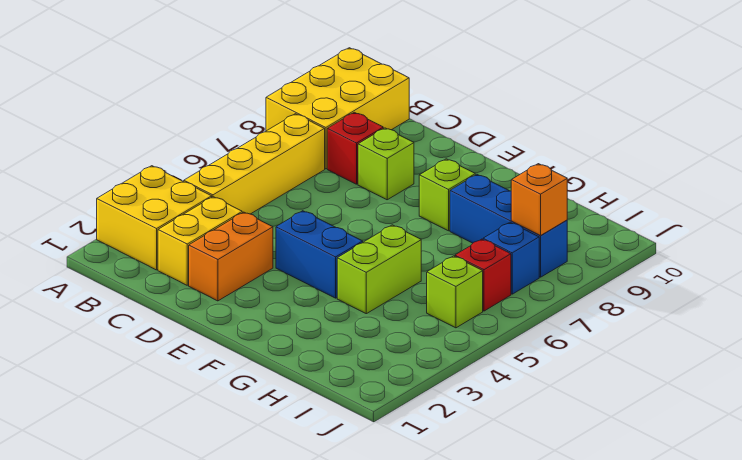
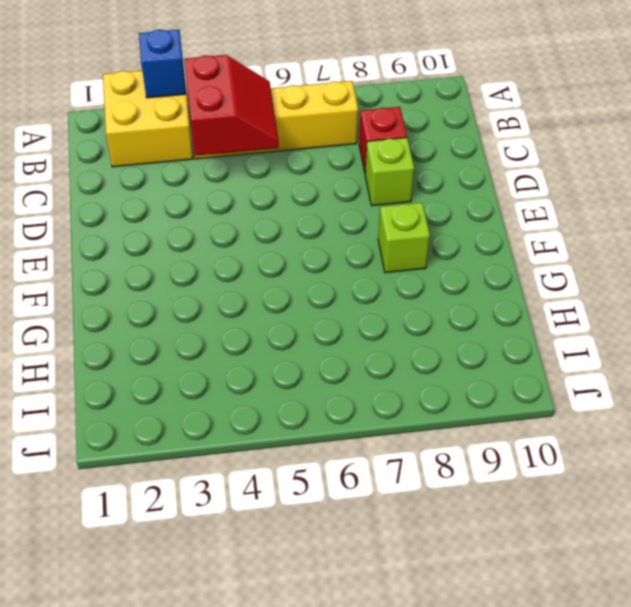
blue brick A3 level 2 -> blue brick I7 level 1
red slope B4:C5 level 2 top 4 -> none
none -> yellow brick A8:B10 level 1
none -> yellow brick C2:C3 level 1
none -> orange brick D2:D3 level 1

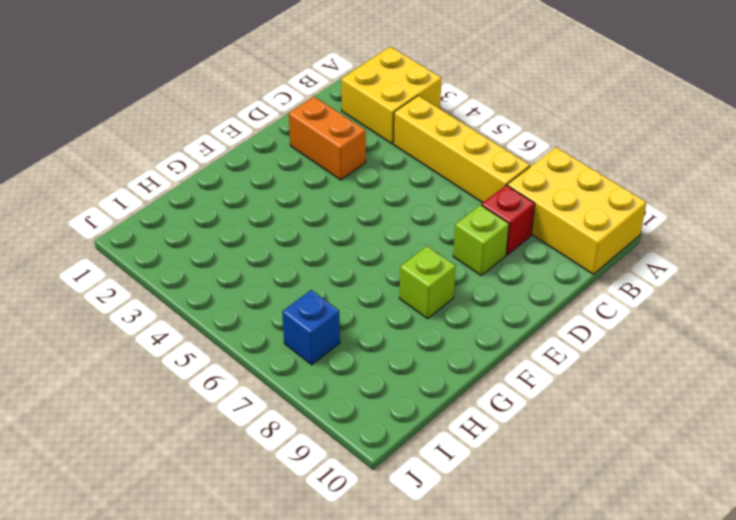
none -> yellow brick C2:C3 level 1
none -> blue brick E4:F4 level 1
none -> lime brick G4:G5 level 1

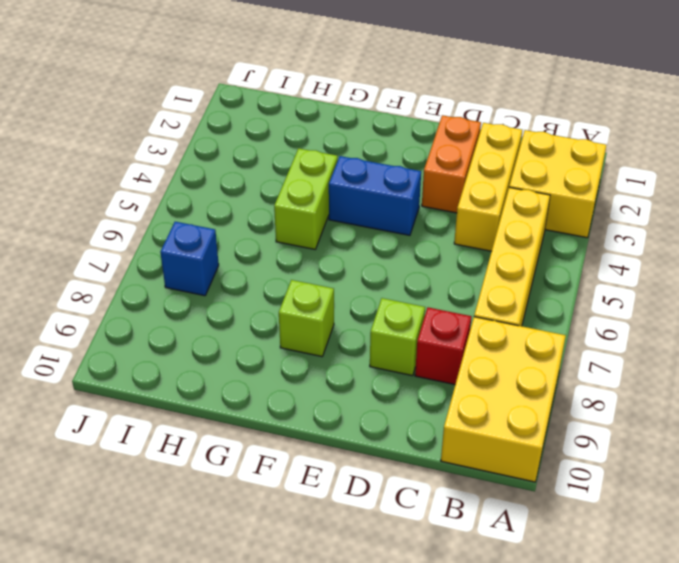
yellow brick C2:C4 level 1 -> yellow brick C2:C3 level 1
none -> blue brick G8:I8 level 1
none -> lime brick I5 level 1
none -> red brick I6 level 1

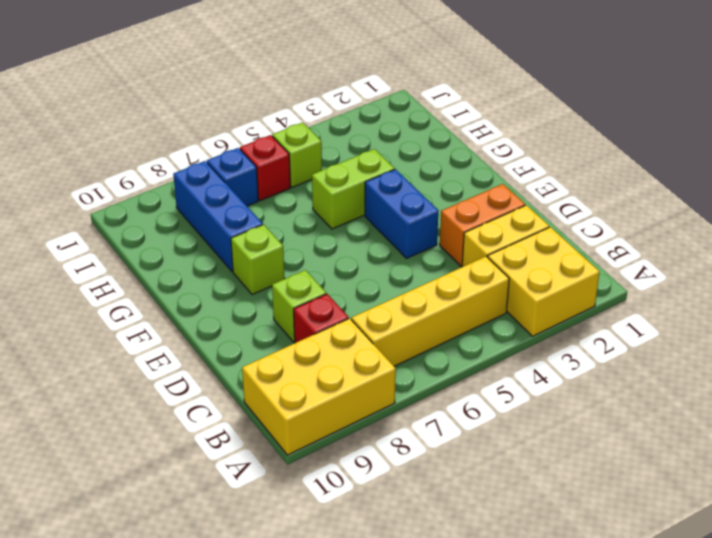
none -> orange brick I8 level 2

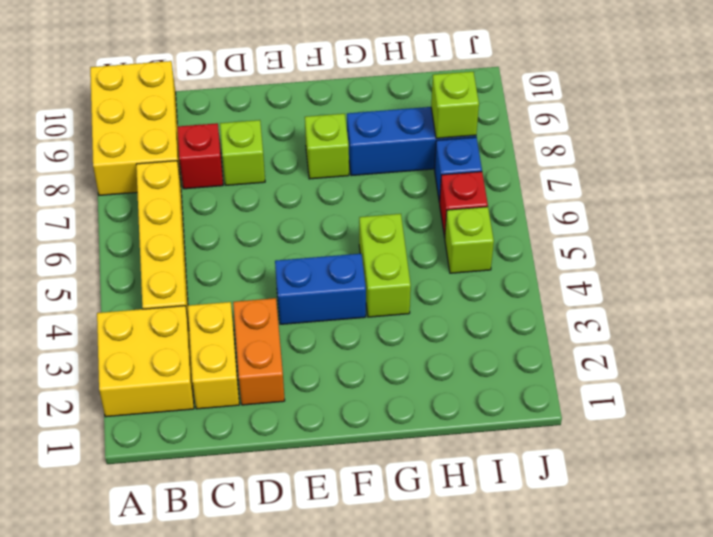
lime brick I8 level 2 -> orange brick I8 level 2

